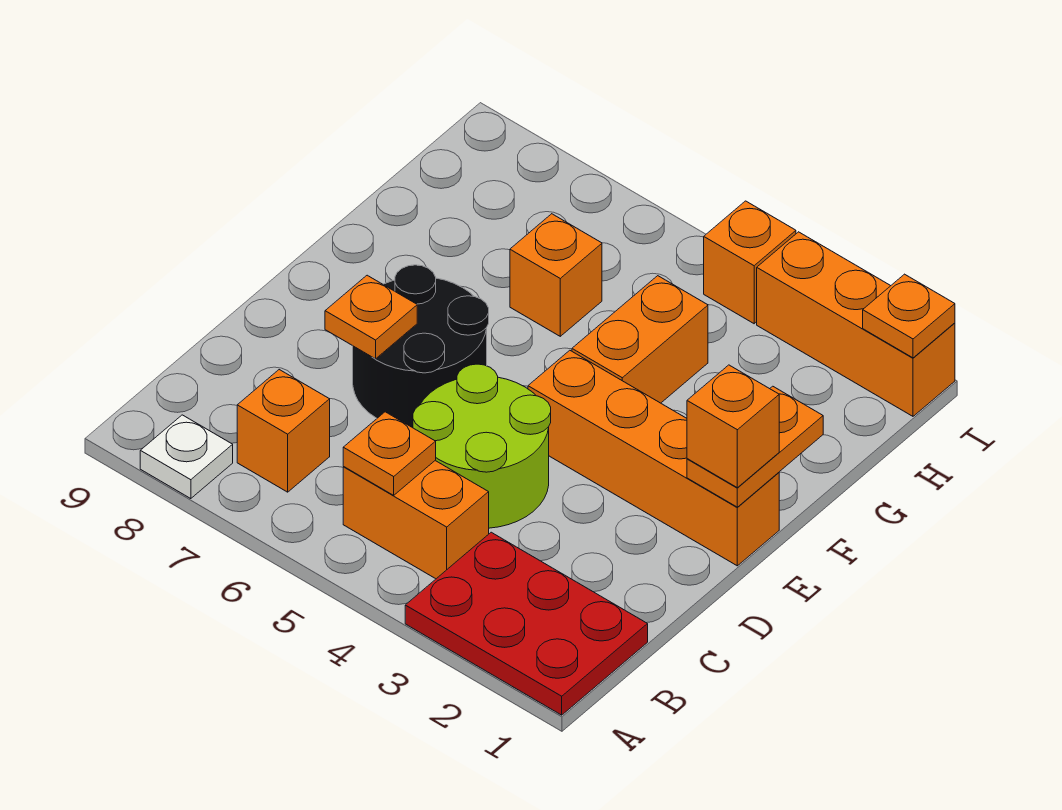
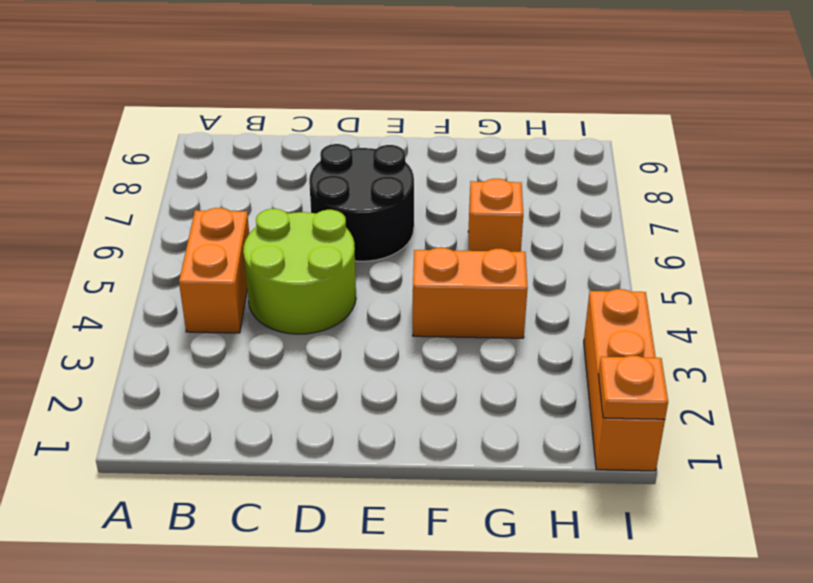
none -> red plate A1:B3 level 1
none -> white plate A8 level 1
none -> orange brick B7 level 1

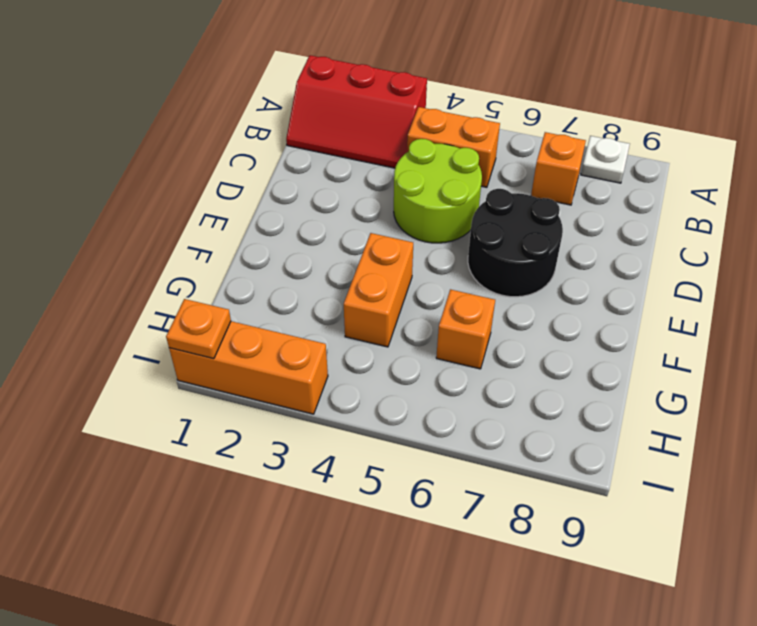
red slope A1:B3 level 1 top A -> red plate A1:B3 level 1
none -> orange brick E1:E4 level 1
none -> orange brick I4 level 1
none -> orange plate B5 level 2

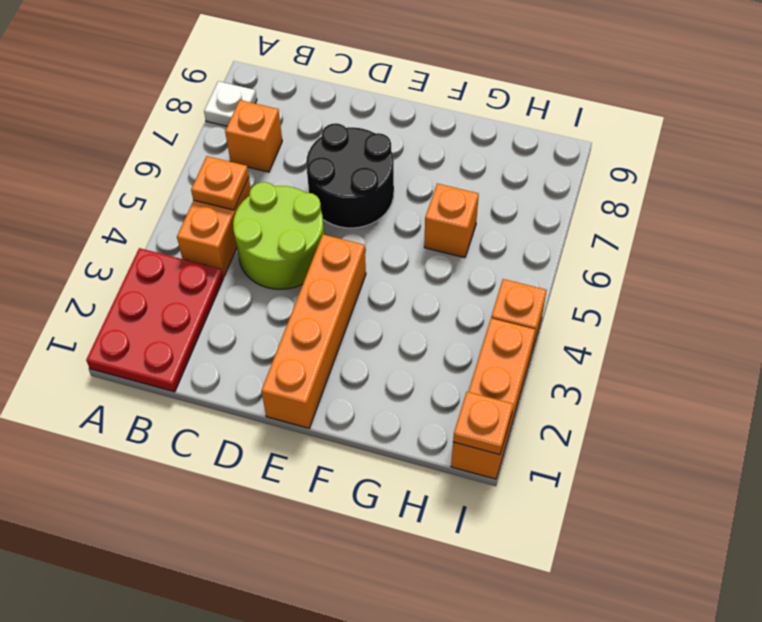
none -> orange brick F4:G4 level 1
none -> orange plate D7 level 2
none -> orange plate E1:F1 level 2

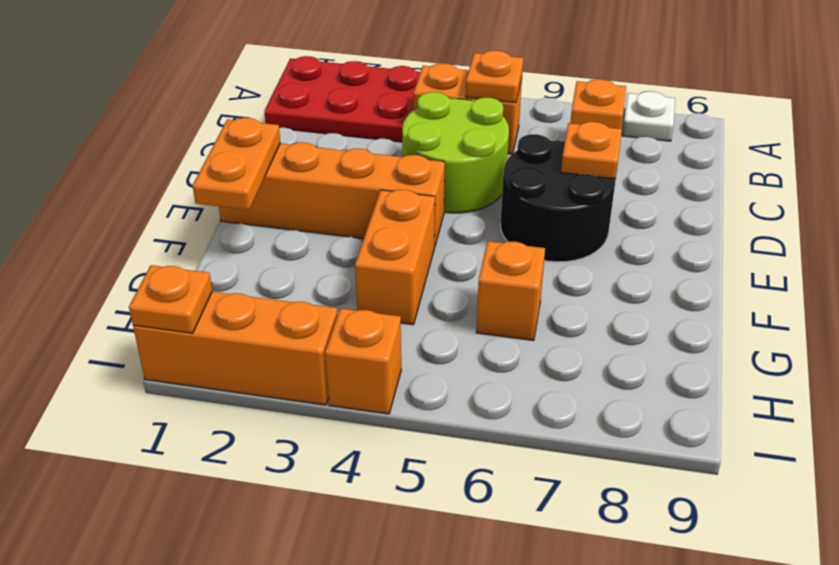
none -> orange brick E1 level 3

